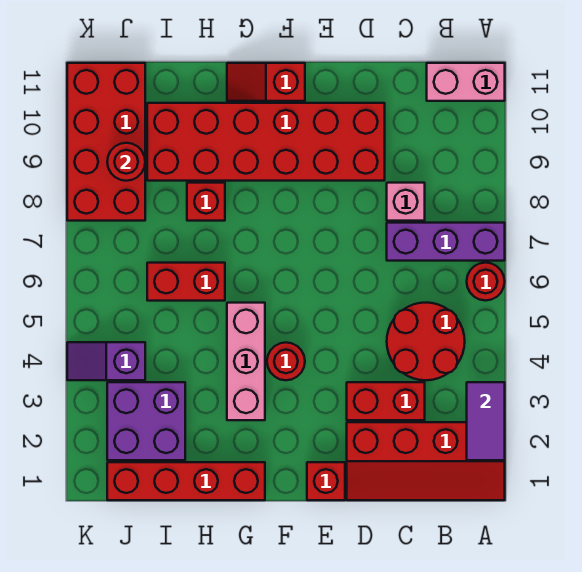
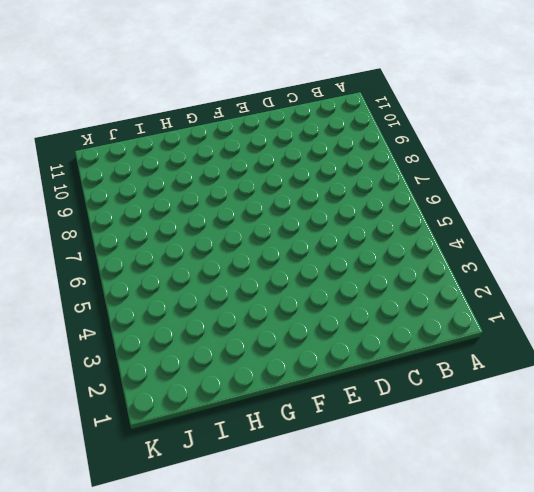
none -> red slope A1:D2 level 1 top 2
none -> red round brick A6 level 1
none -> purple brick A7:C7 level 1

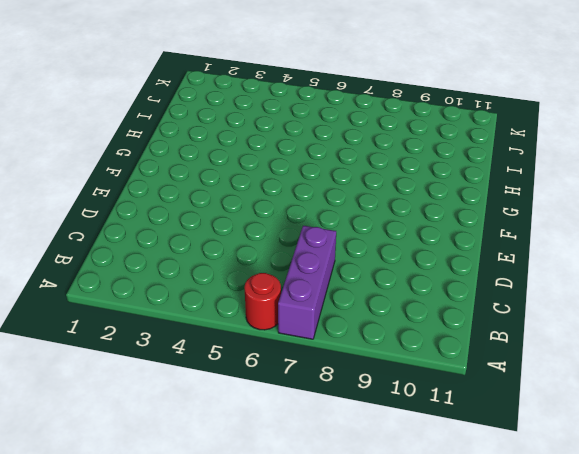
none -> red slope A1:D2 level 1 top 2
none -> pink brick A11:B11 level 1
none -> red round brick B4:C5 level 1

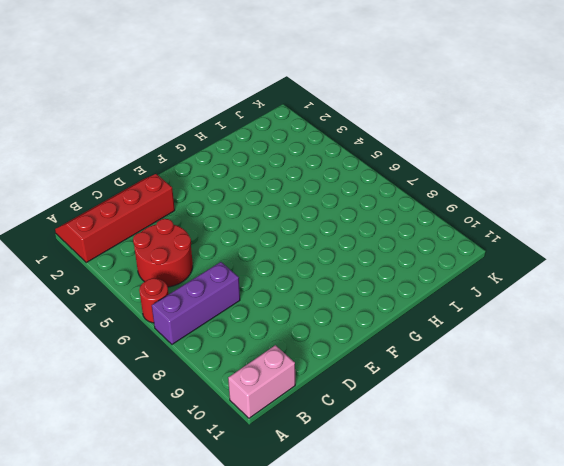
none -> red brick C3:D3 level 1
none -> pink brick C8 level 1
none -> red brick D9:I10 level 1

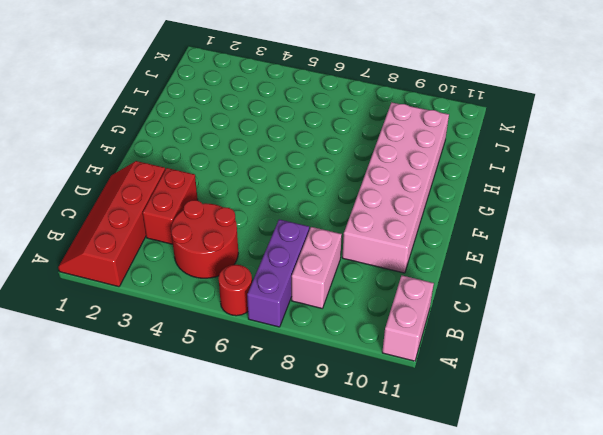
pink brick B8:C8 level 1 -> pink brick C8 level 1
pink brick D9:I10 level 1 -> red brick D9:I10 level 1
none -> red brick E1 level 1
none -> red round brick F4 level 1
none -> red slope F11:G11 level 1 top F

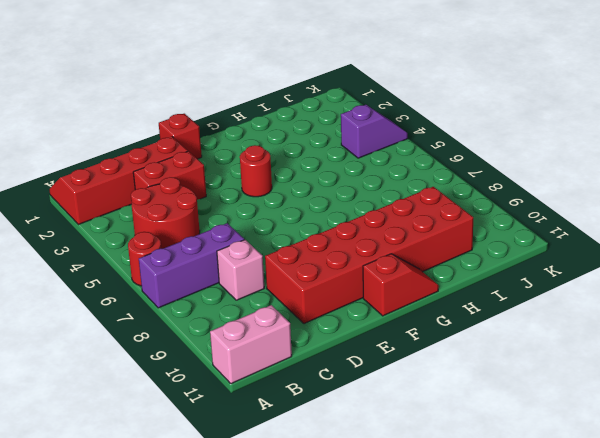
none -> red brick G1:J1 level 1
none -> pink brick G3:G5 level 1
none -> red brick H6:I6 level 1

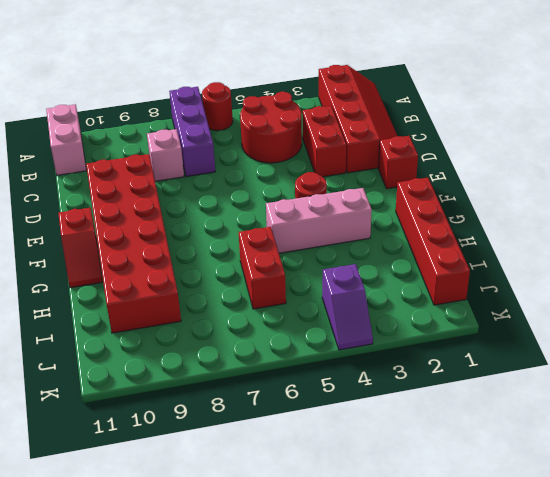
none -> red brick H8 level 1
none -> purple brick I2:J3 level 1
none -> red brick J8:K11 level 1

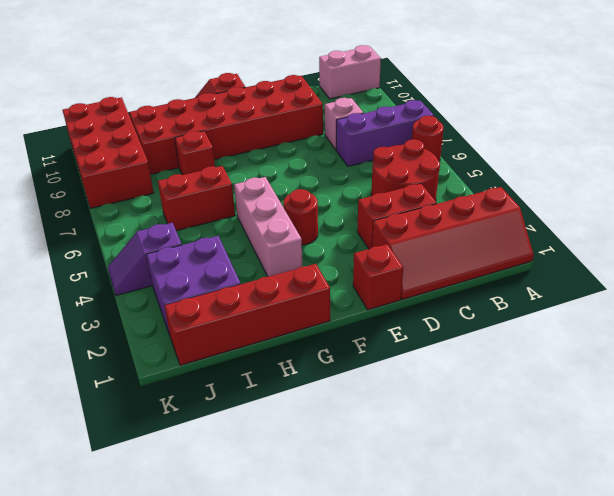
none -> purple tile A2:A3 level 2
none -> red round brick J9 level 2

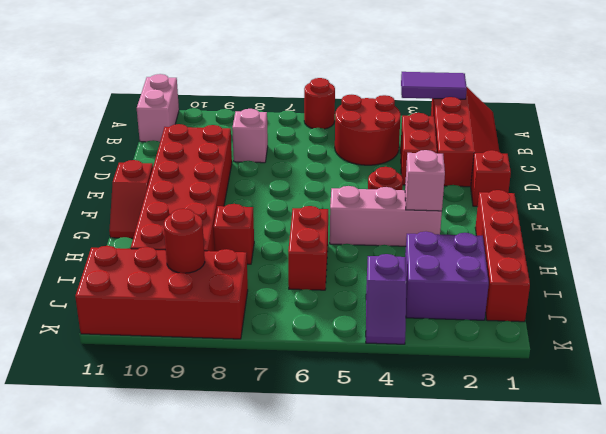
pink brick G3 level 2 -> none
none -> purple brick A7:C7 level 1

